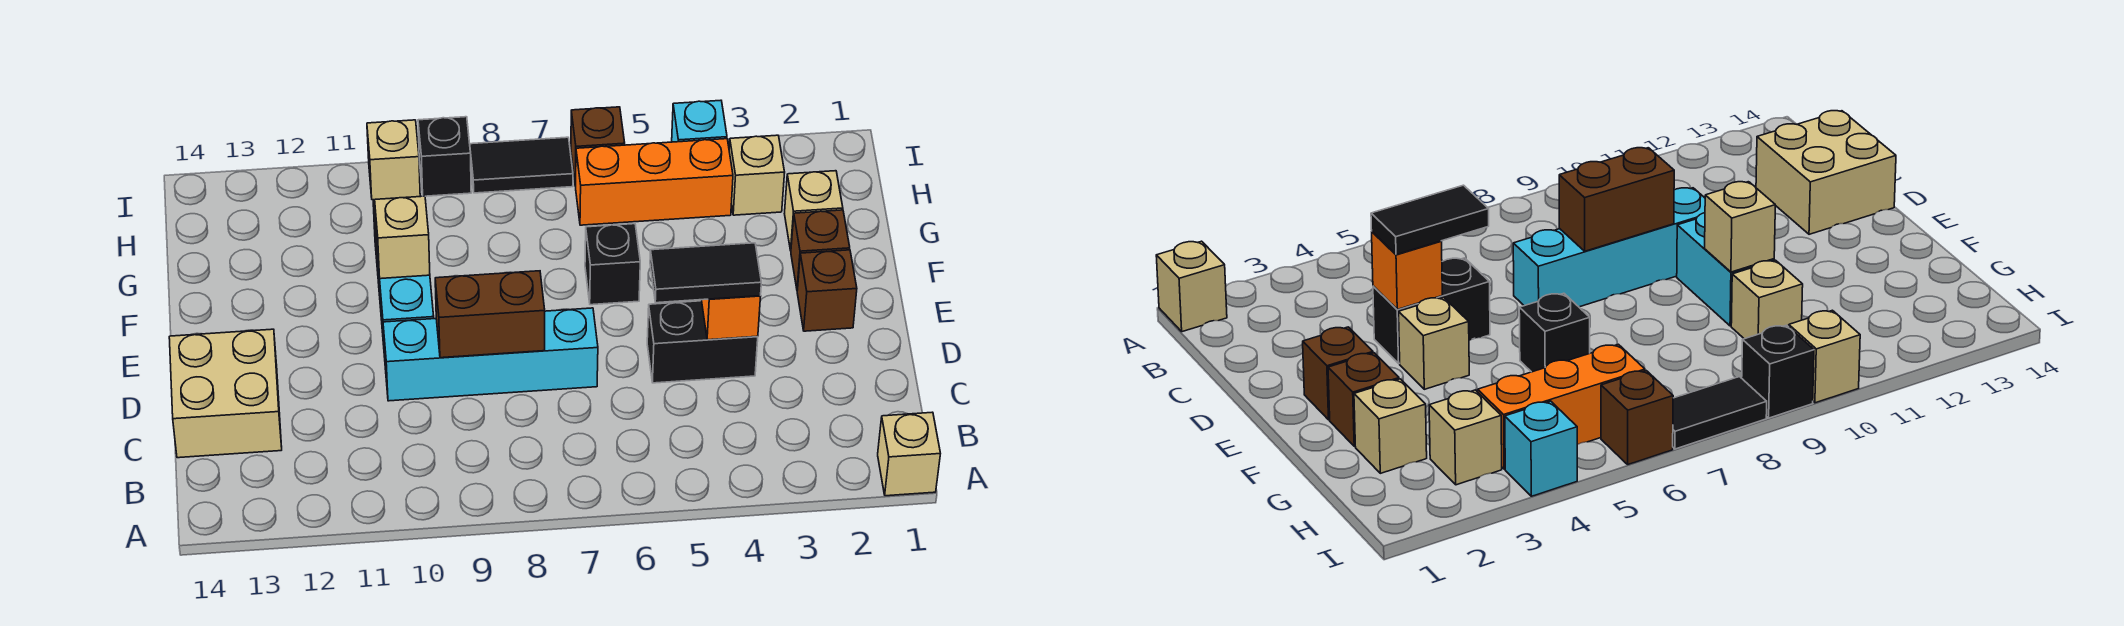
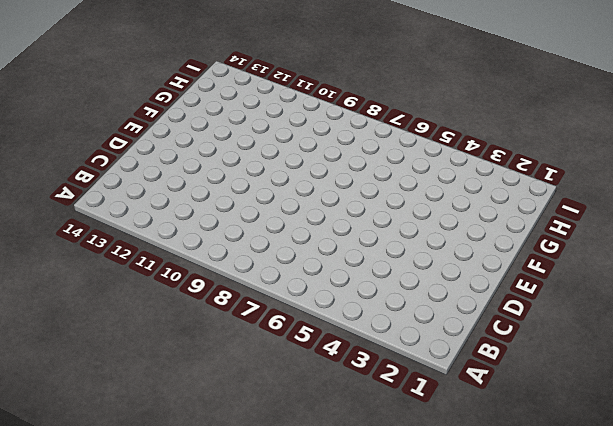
none -> tan brick A1 level 1
none -> tan brick C13:D14 level 1
none -> black brick D4:D5 level 1

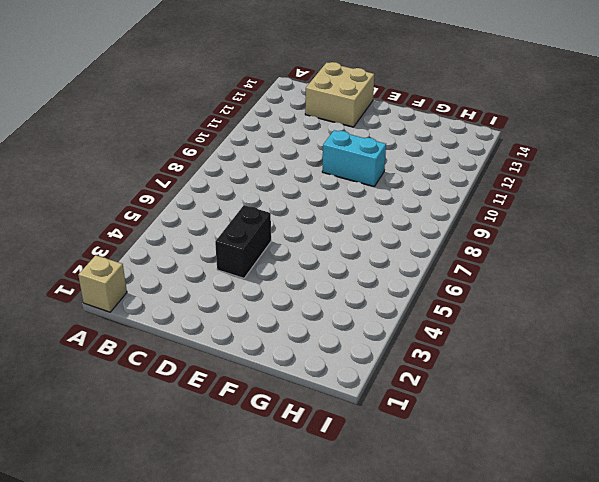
none -> cyan brick D7:D10 level 1
none -> brown brick E2 level 1
none -> tan brick E4 level 1

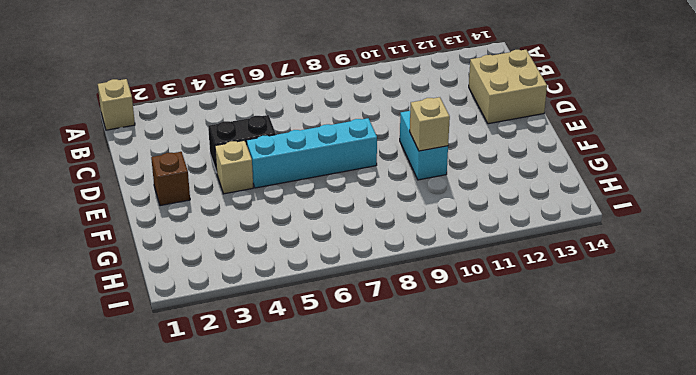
cyan brick E5:E8 level 1 -> cyan brick D7:D10 level 1
none -> brown brick F2 level 1
none -> black brick F6 level 1
none -> tan brick G2 level 1

